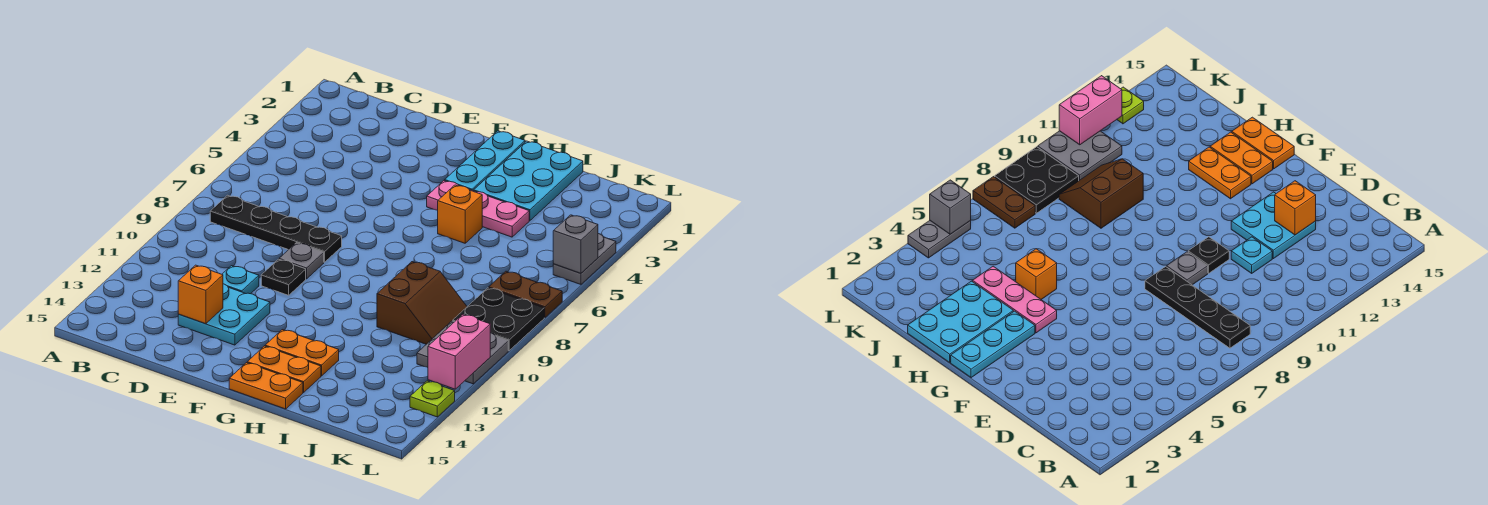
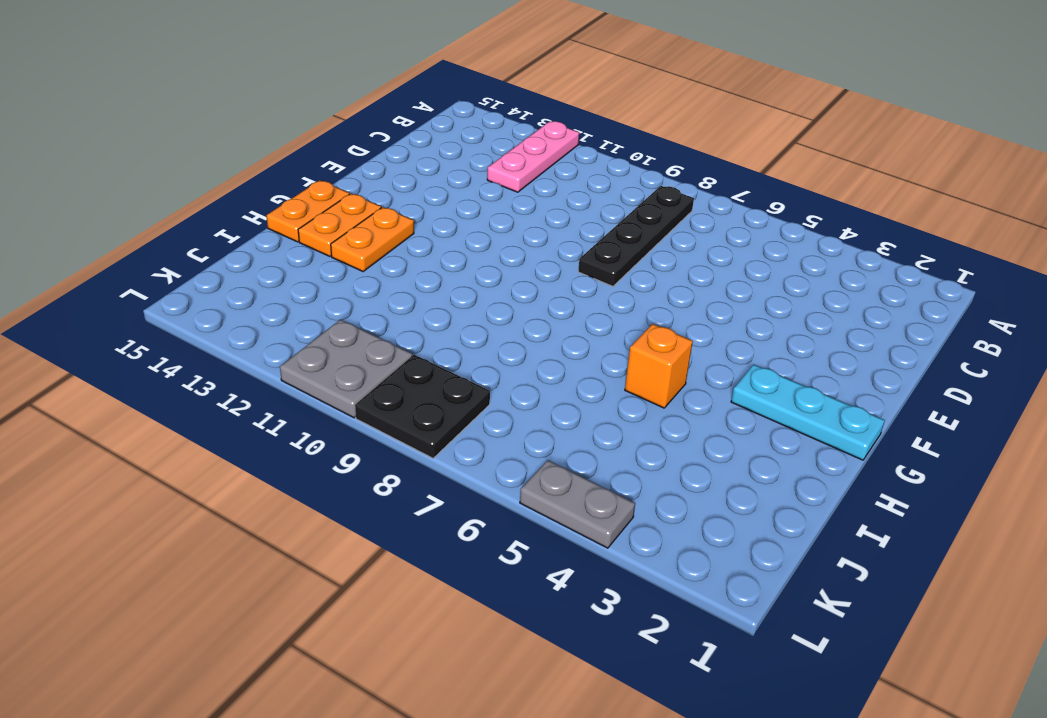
pink plate A12:C12 level 1 -> pink plate G4:I4 level 1
none -> cyan plate D11 level 1
none -> cyan plate D12:E13 level 1
none -> grey plate E9 level 1

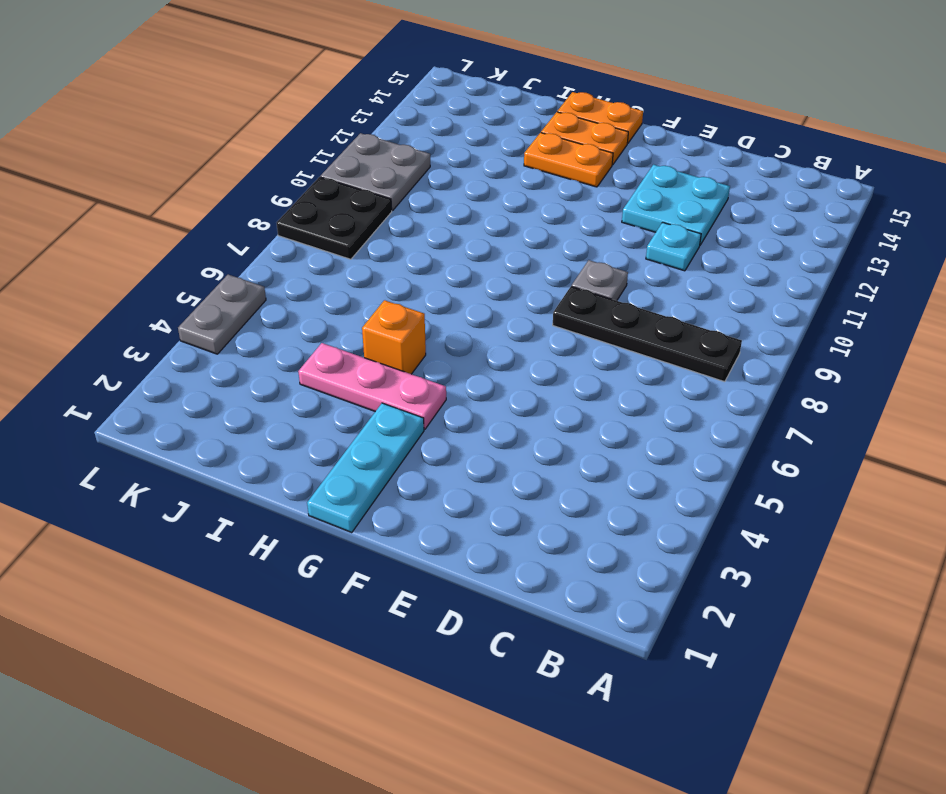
none -> black plate E10 level 1
none -> cyan plate H1:I3 level 1
none -> brown slope I9:J10 level 1 top I

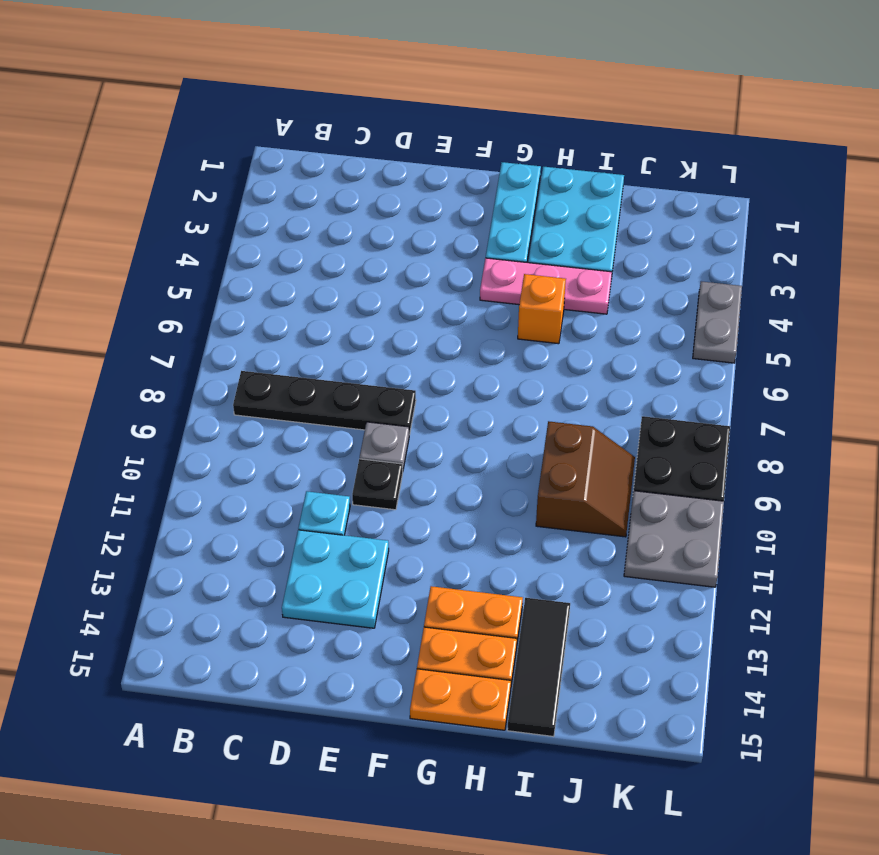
black tile I13:I15 level 1 -> none
none -> brown plate K7:L7 level 1
none -> lime plate L13 level 1
none -> orange brick D13 level 2

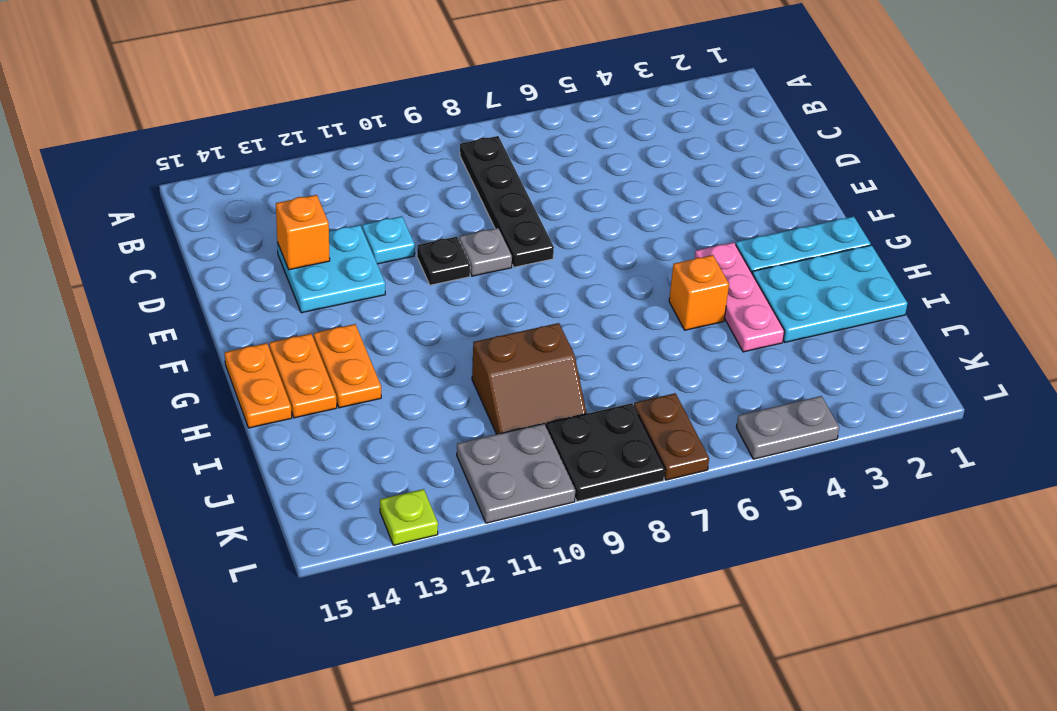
none -> grey brick L5 level 2
none -> pink brick L11:L12 level 2

